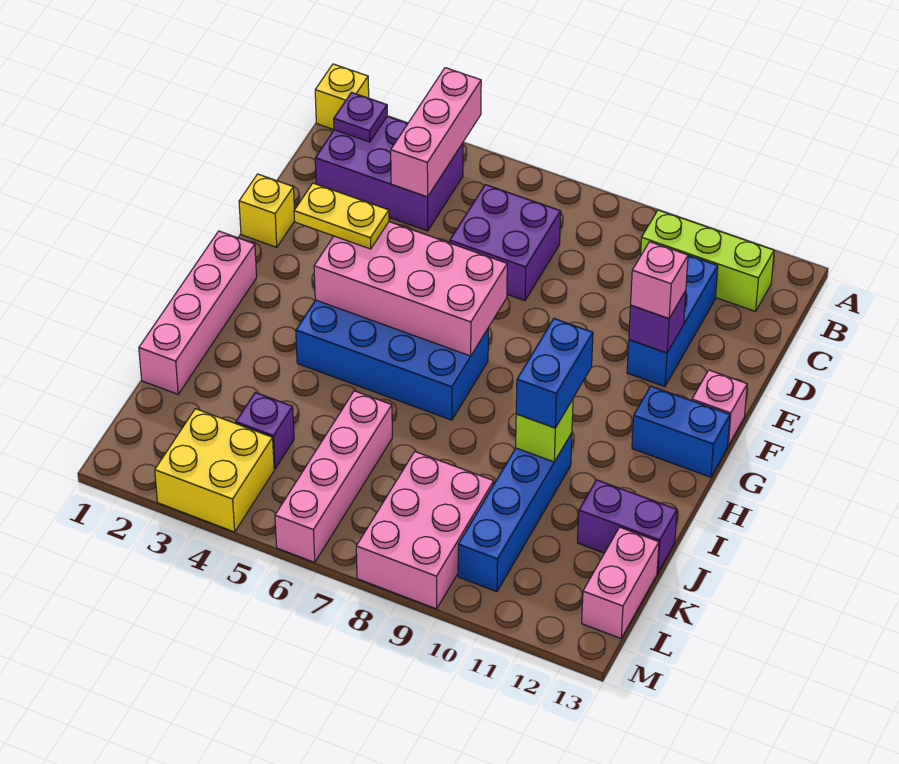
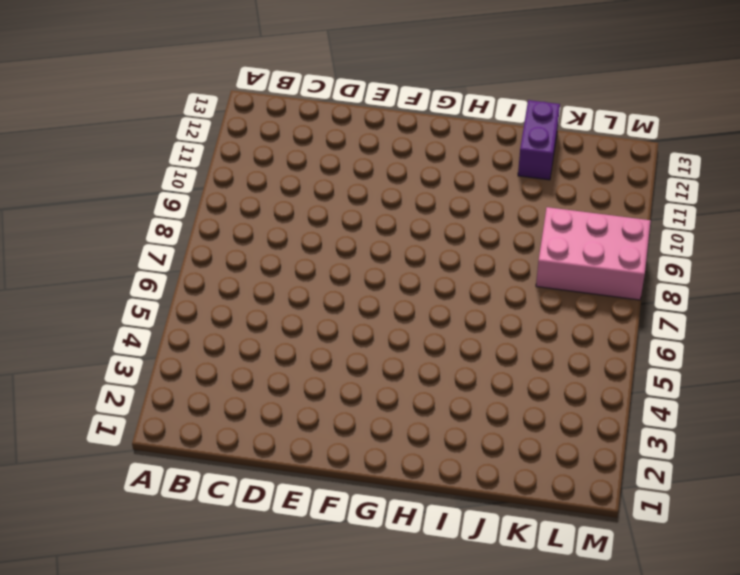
none -> yellow brick A1 level 1
none -> purple brick B2:C4 level 1
none -> lime brick B10:B12 level 1

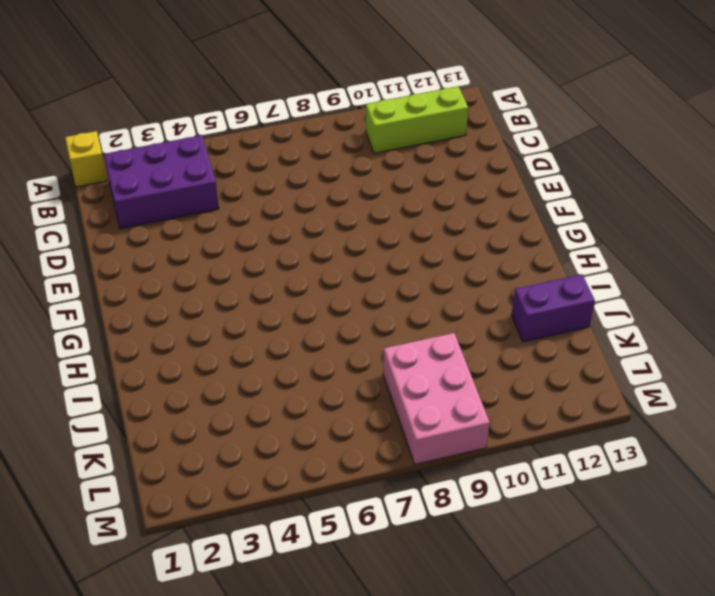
none -> purple brick C6:D7 level 1
none -> blue brick C11:E11 level 1
none -> yellow brick E1 level 1

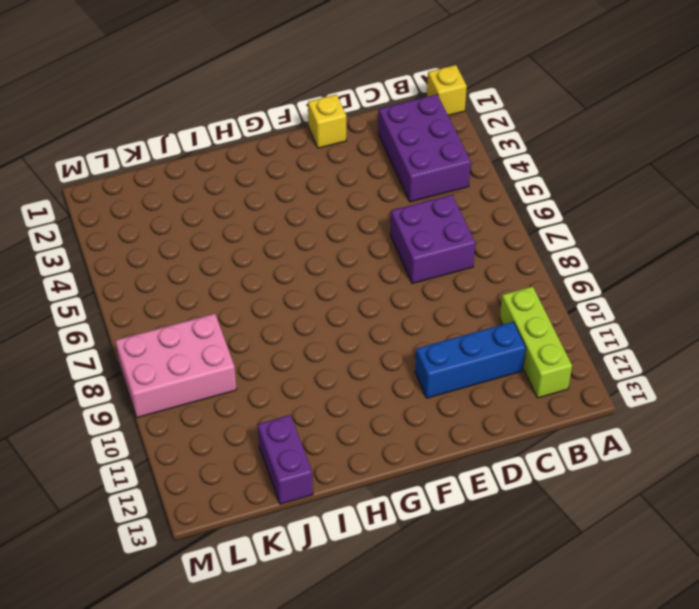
none -> pink brick F13 level 1
none -> pink brick G1:J1 level 1
none -> blue brick G4:H7 level 1

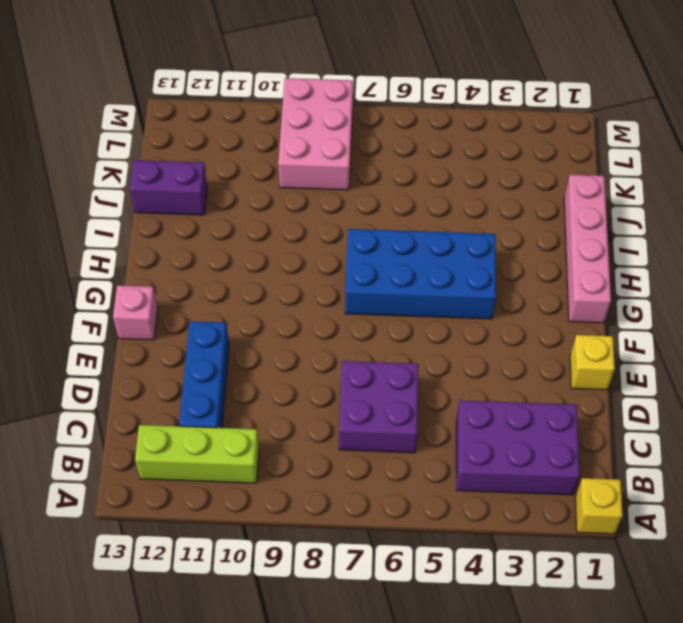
none -> blue brick G12:G13 level 1
none -> blue brick I10:L10 level 1
none -> pink brick J6:M6 level 1

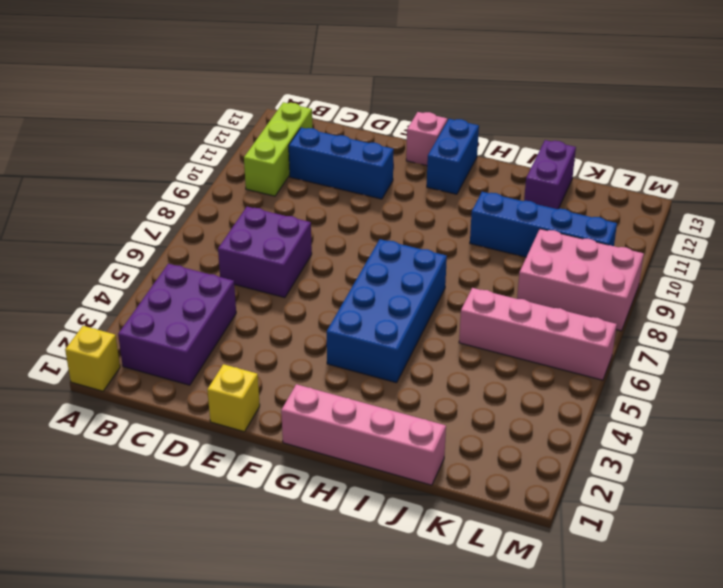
none -> purple brick K4 level 1
none -> pink brick K13:L13 level 1
none -> yellow brick L3:M4 level 1

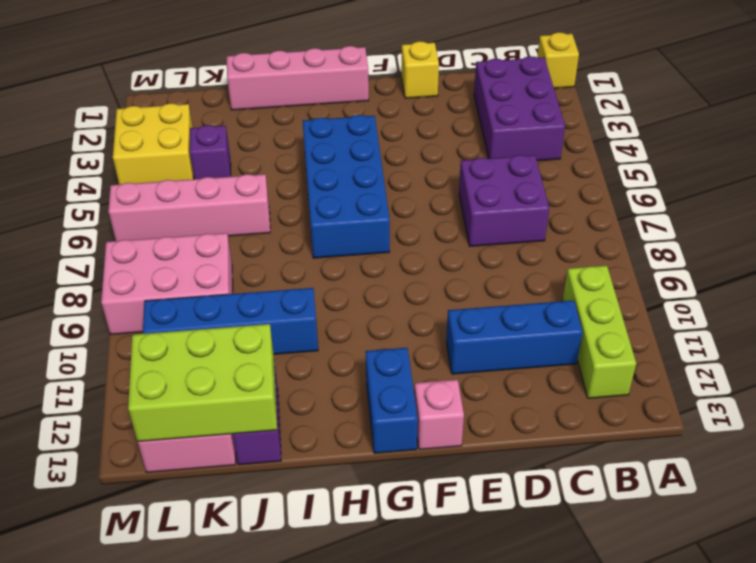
lime brick J12:L13 level 2 -> none
none -> pink brick A4:C4 level 2
none -> purple plate B2 level 2
none -> purple brick E11 level 2

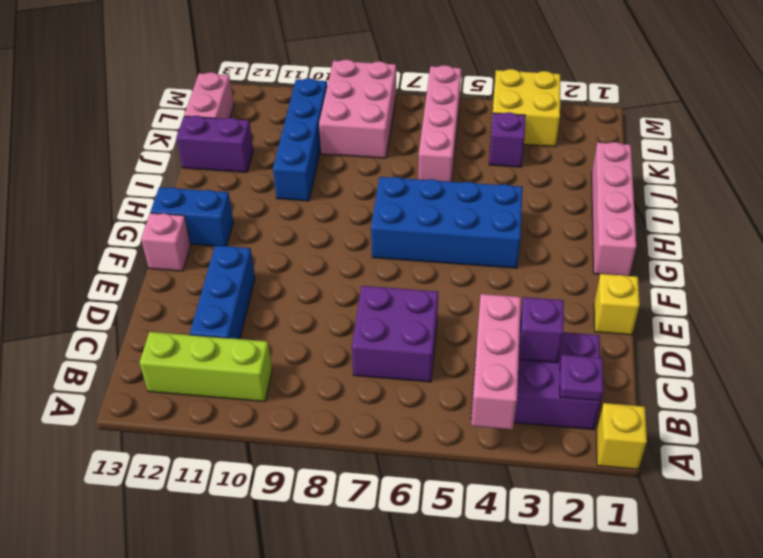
purple brick C3 level 2 -> purple brick E11 level 2
none -> pink brick F4:G7 level 2
none -> lime brick I10 level 2
none -> pink brick E11 level 3

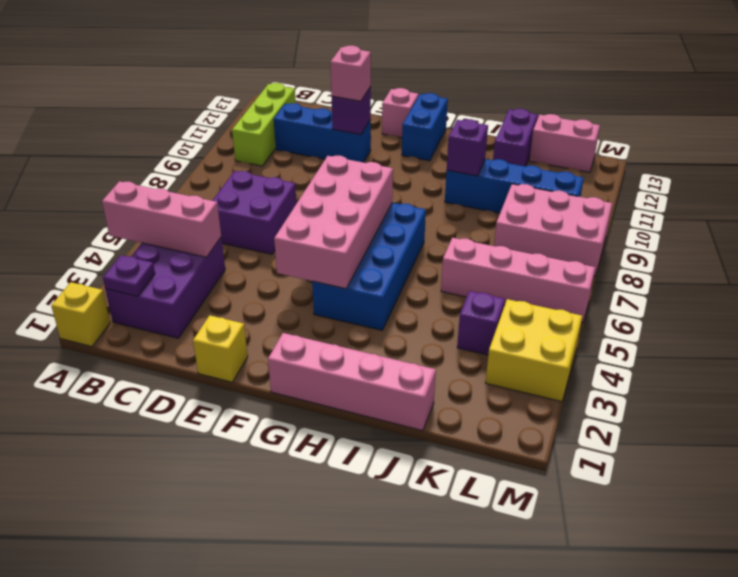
purple brick I10 level 2 -> lime brick I10 level 2
none -> yellow plate F3:F4 level 3
none -> blue brick H10:I10 level 3

